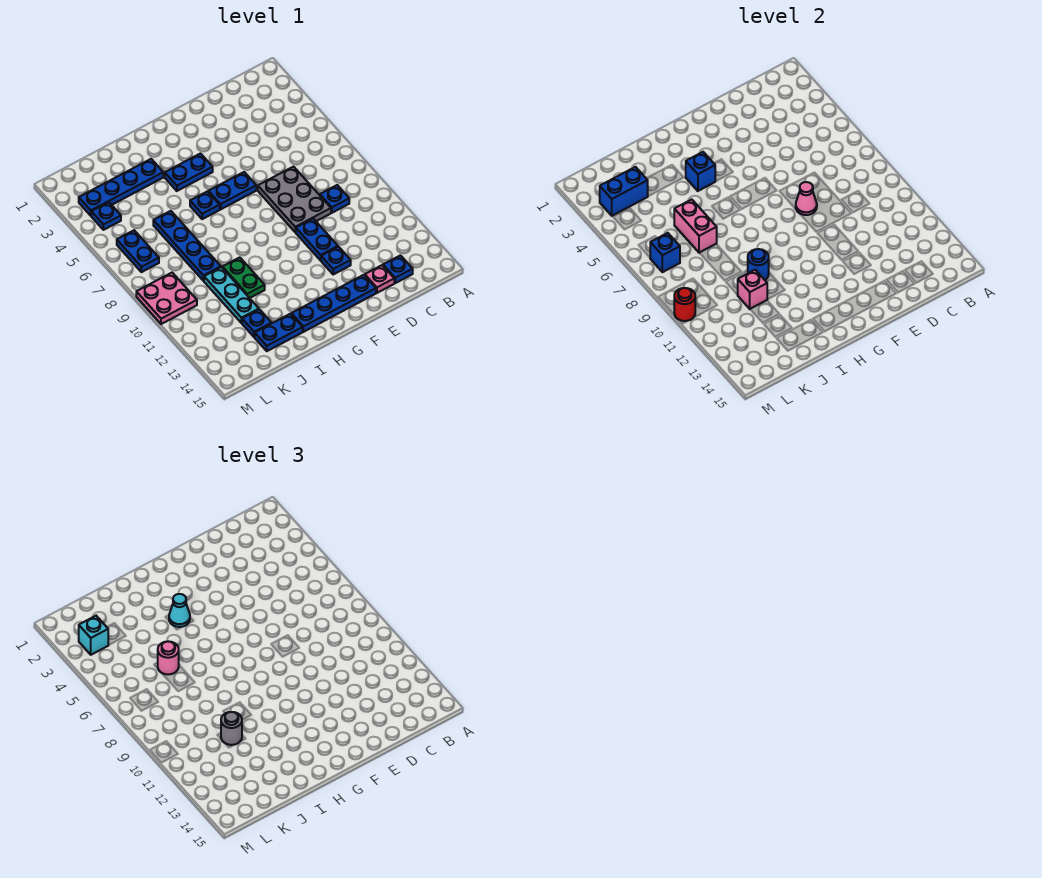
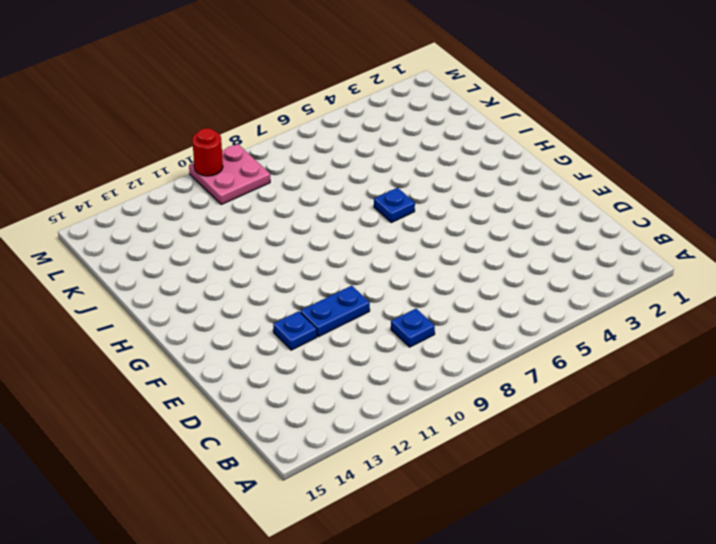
none -> blue plate C14 level 1
none -> grey plate D7:E9 level 1
none -> pink plate D14 level 1
none -> blue plate E14:H14 level 1

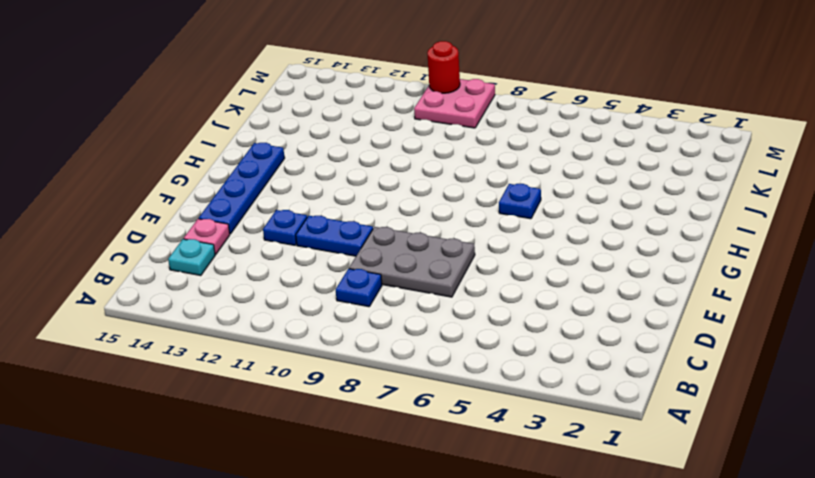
cyan plate C14 level 1 -> blue plate C14 level 1
none -> blue plate F6:G6 level 1
none -> blue plate G4:H4 level 1
none -> blue plate I3:L3 level 1
none -> green plate I10:I11 level 1

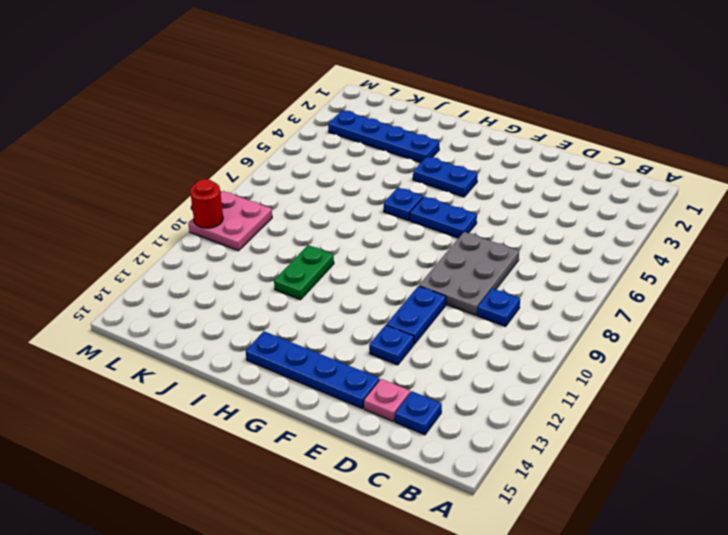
none -> blue plate I14:J14 level 1
none -> blue plate J6:J9 level 1
none -> cyan plate J10:J12 level 1
none -> blue plate J13 level 1

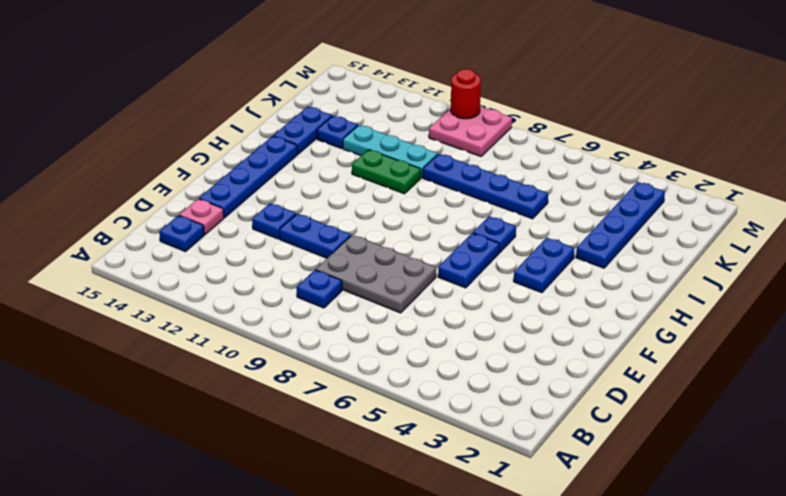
none -> blue plate L4 level 1
none -> blue plate L6:L7 level 1
none -> pink cone E8 level 2
none -> blue brick H4 level 2

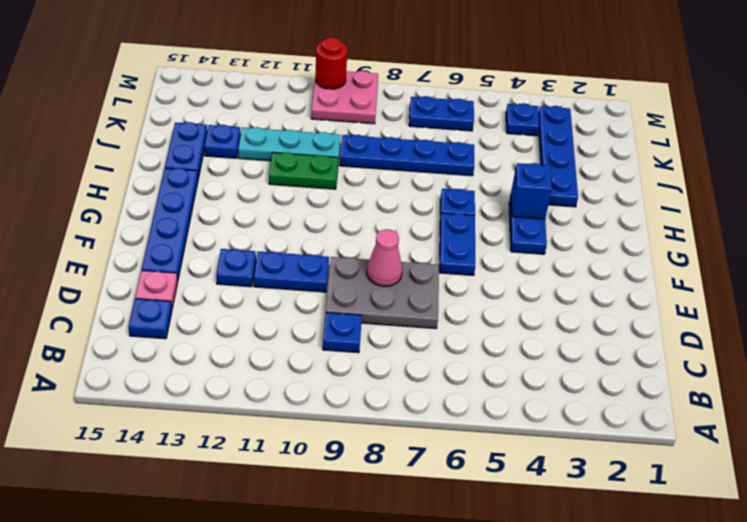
none -> blue round brick I10 level 2
none -> pink brick J6:J7 level 2
none -> pink brick J11 level 2
none -> blue brick K3:L3 level 2

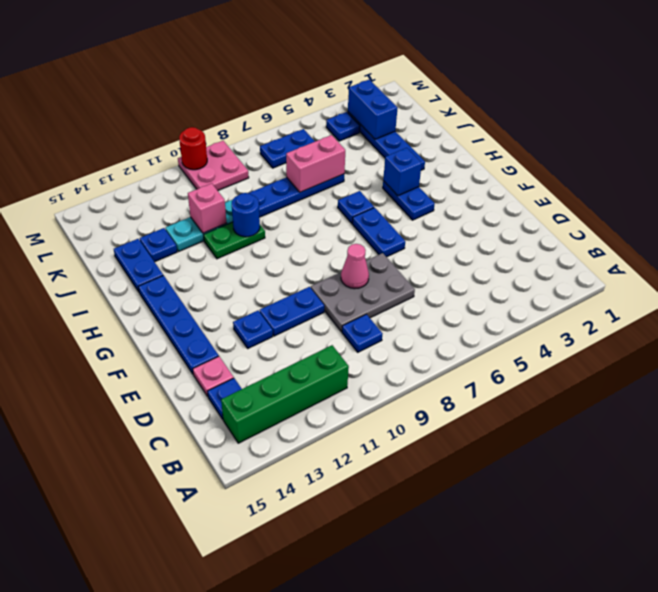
green brick B11:B14 level 1 -> none
none -> blue brick L7 level 2
none -> cyan cone H4 level 3
none -> pink round brick J6 level 3
none -> grey round brick J11 level 3

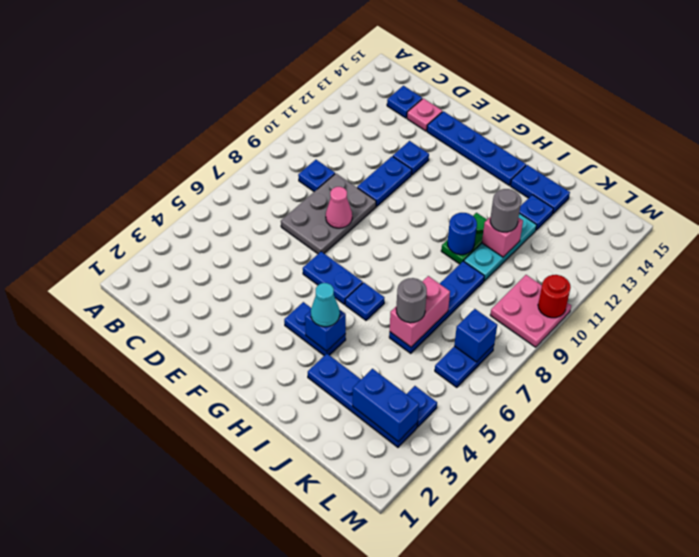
grey round brick J6 level 3 -> pink round brick J6 level 3
none -> cyan brick L3 level 3

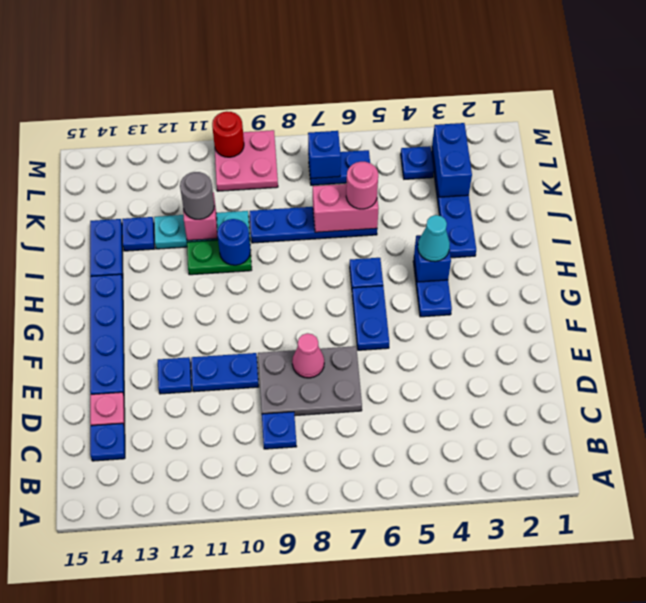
none -> cyan brick L3 level 3

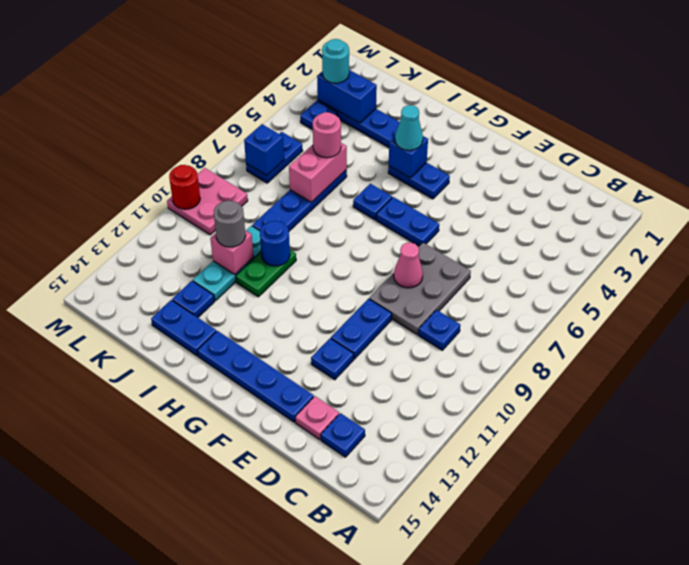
cyan round brick L3 level 3 -> cyan brick L3 level 3

